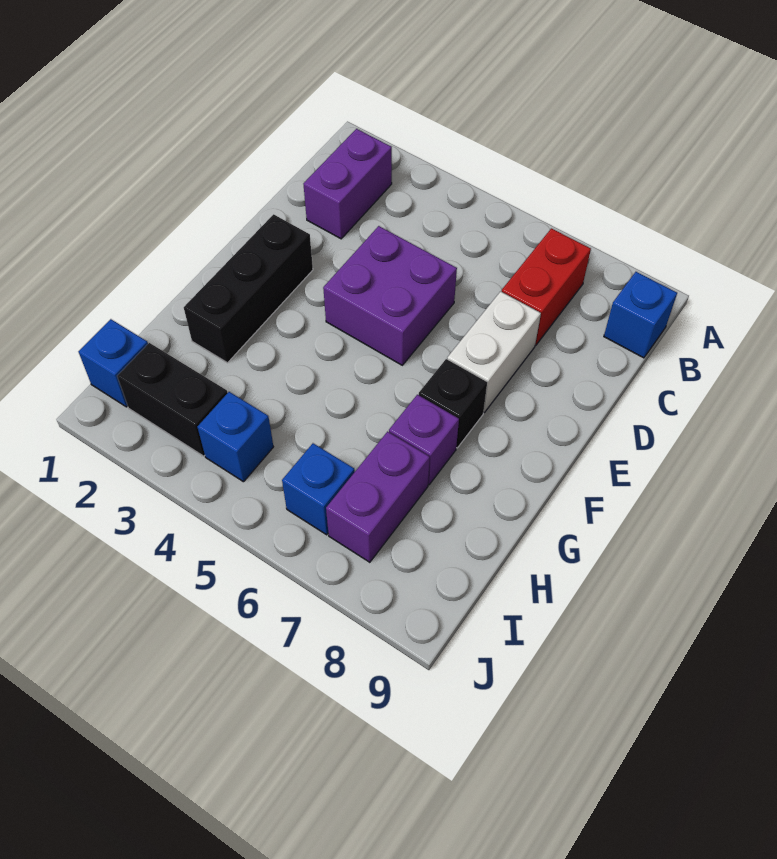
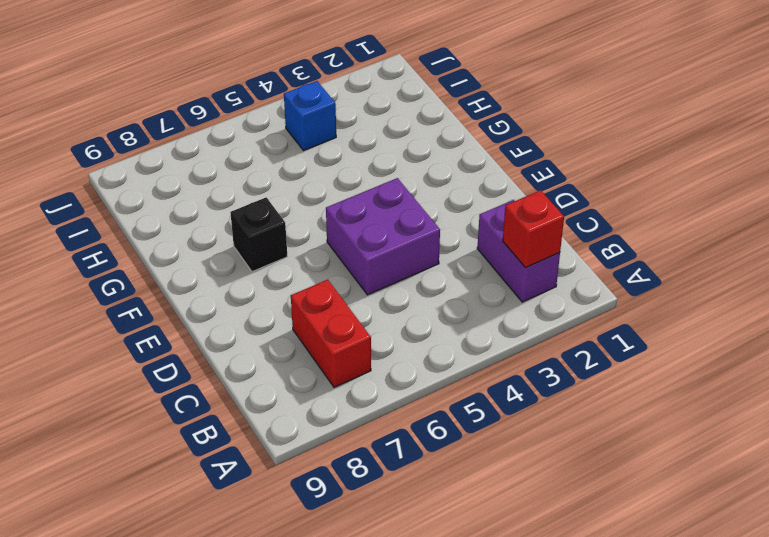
red brick B2 level 2 -> none
none -> blue brick B9 level 1
none -> white brick D7:E7 level 1
none -> black brick E2:G2 level 1

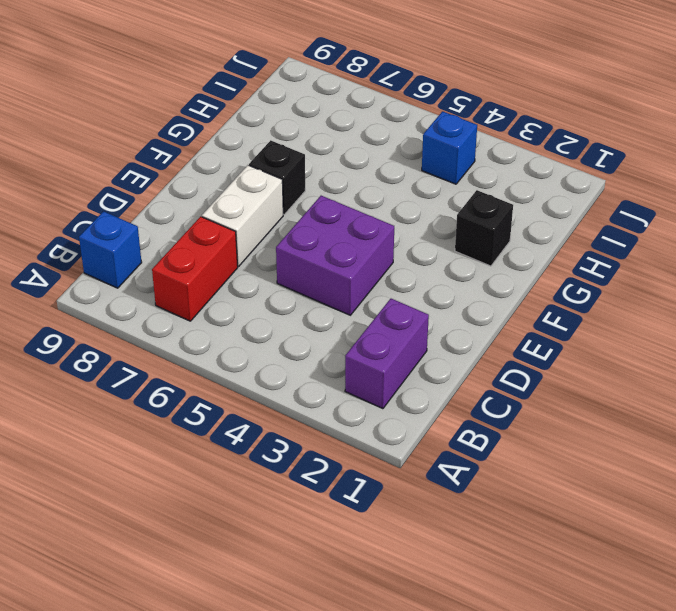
black brick G2 level 1 -> black brick E2:G2 level 1
none -> purple brick G7 level 1
none -> purple brick H7:I7 level 1
none -> blue brick I1 level 1

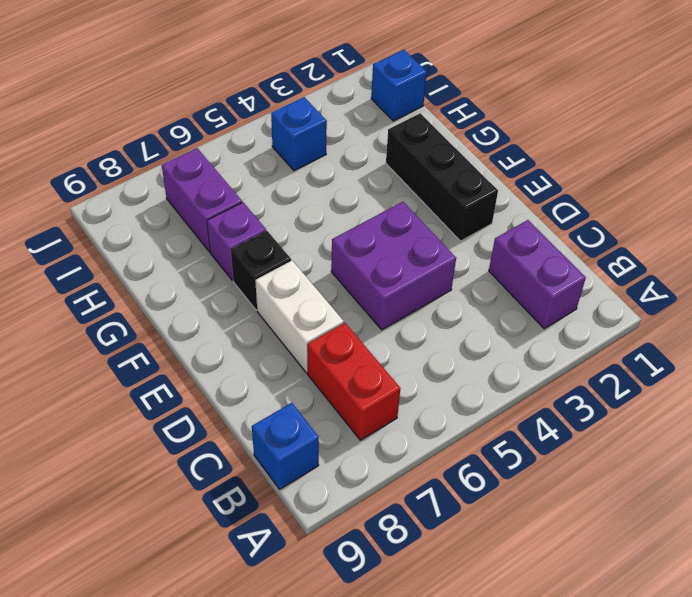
none -> black brick I2:I3 level 1
none -> blue brick I6 level 1

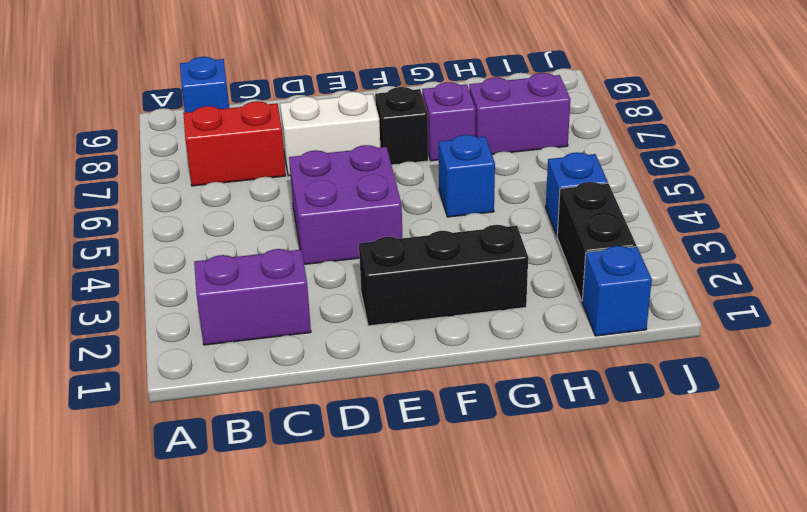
blue brick G5 level 1 -> blue brick I6 level 1

